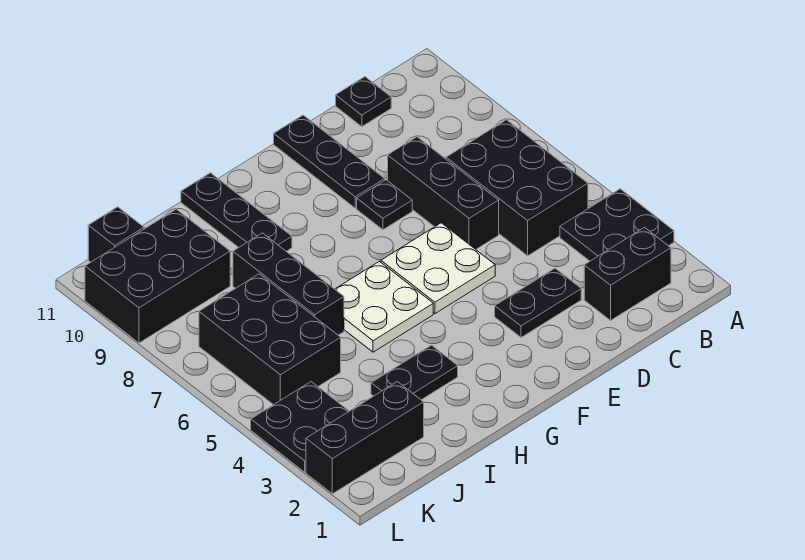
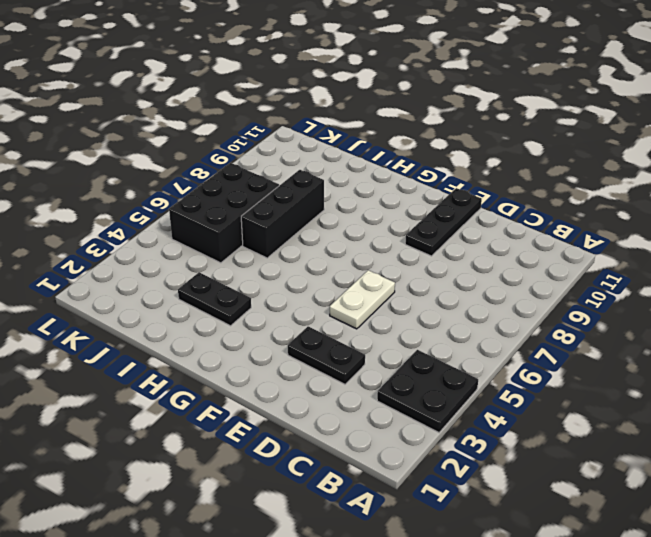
white plate E5:E6 level 1 -> white plate E5:F6 level 1
none -> black brick B2:C2 level 1
none -> black brick B5:C7 level 1
none -> black plate C11 level 1

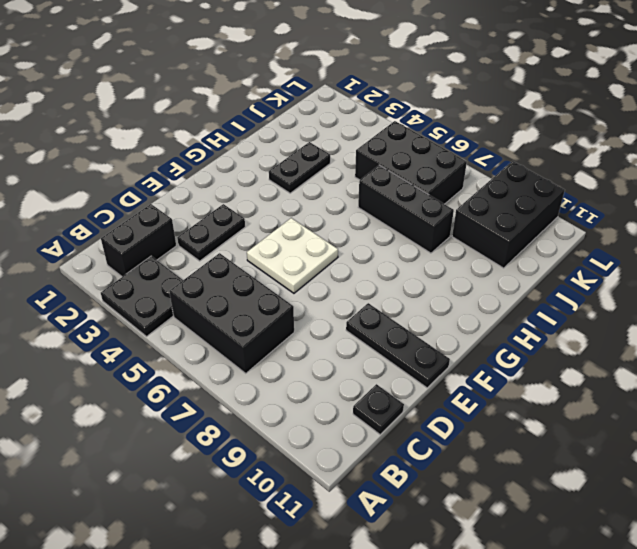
none -> black brick D6:D8 level 1
none -> black plate E8 level 1
none -> white plate G5:H6 level 1

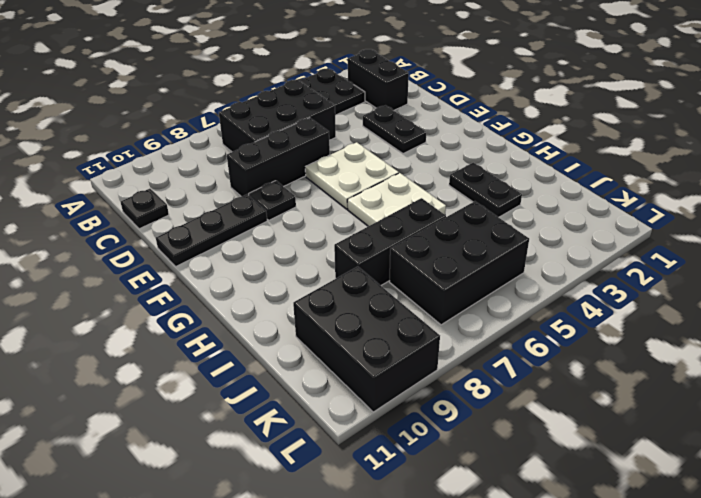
none -> black plate H9:H11 level 1
none -> black brick J2:L2 level 1
none -> black plate K3:L4 level 1

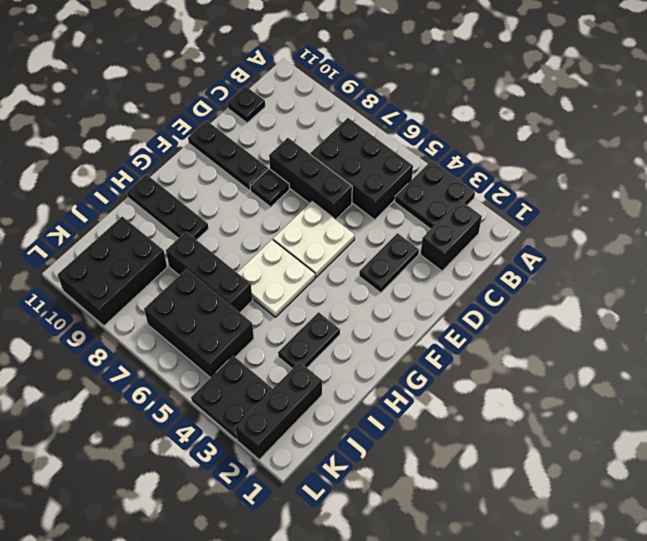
none -> black brick K11 level 1

